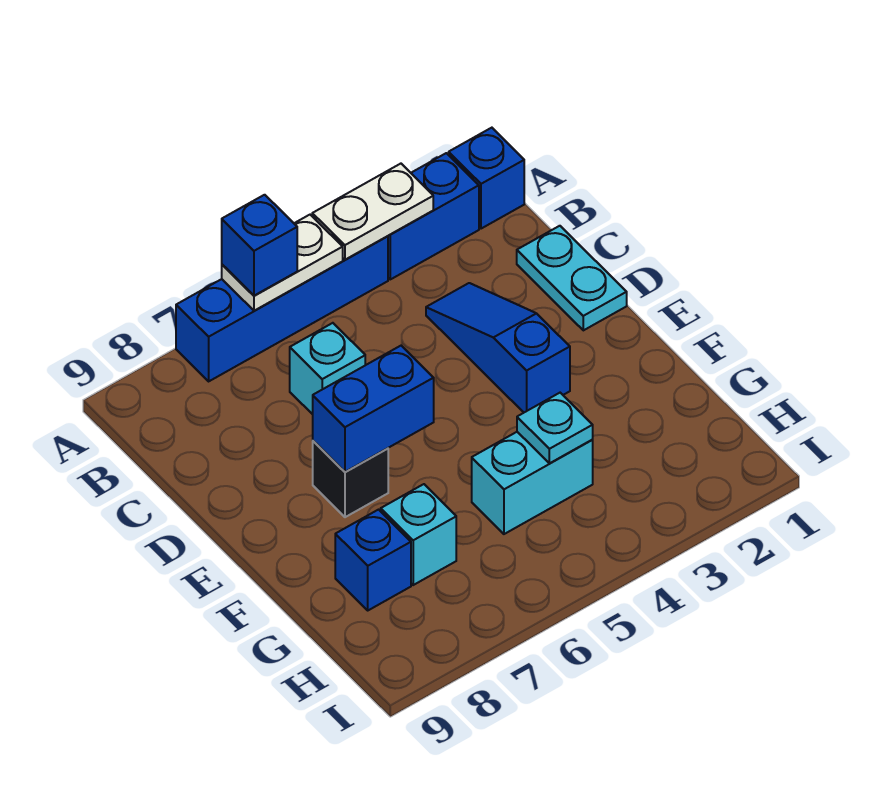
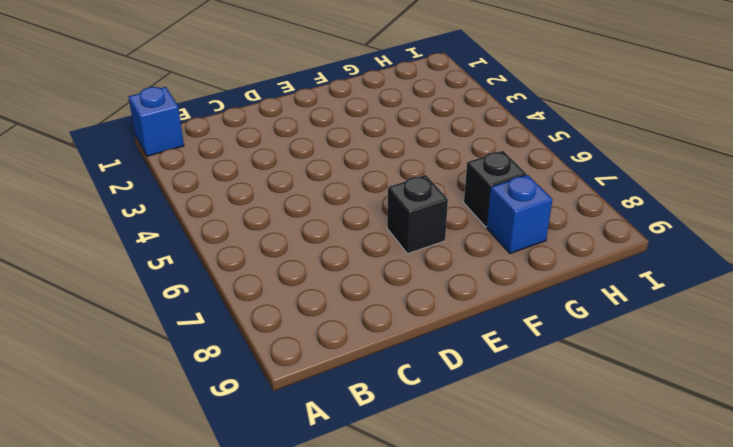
black brick G7 level 1 -> cyan brick G7 level 1
none -> blue brick A2:A3 level 1
none -> blue brick A4:A7 level 1
none -> cyan plate C1:D1 level 1

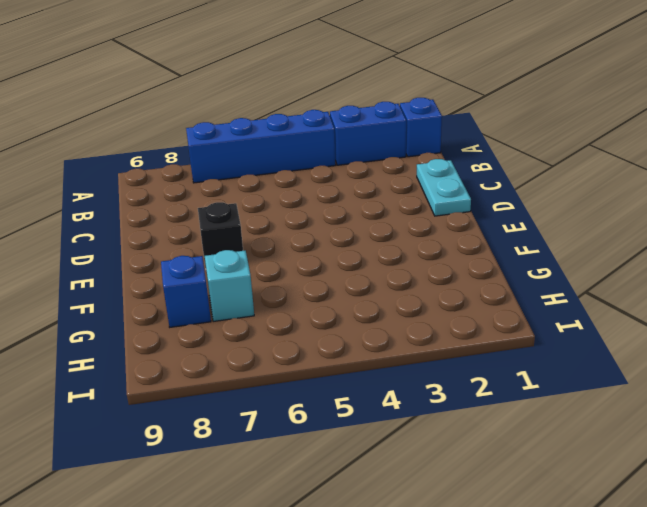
none -> blue slope C3:E3 level 1 top E
none -> cyan brick C6 level 1
none -> cyan brick G4:G5 level 1

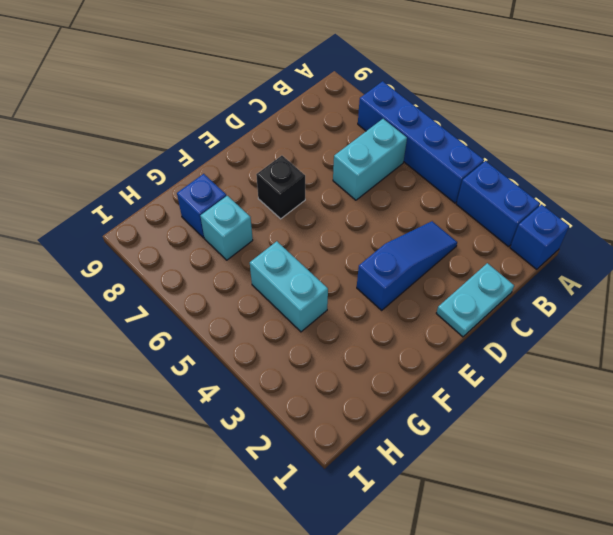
cyan brick B6:C6 level 1 -> cyan brick C6 level 1
none -> white plate A3:A4 level 2
none -> white plate A5:A6 level 2
none -> blue brick E6:E7 level 2

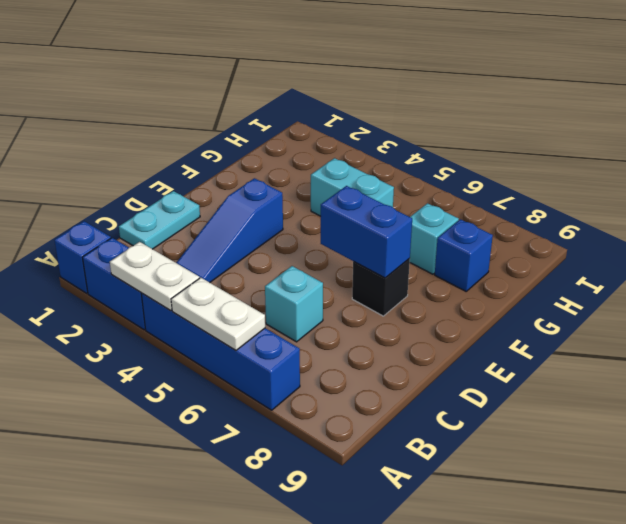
none -> cyan plate G4 level 2
none -> blue brick A6 level 3

